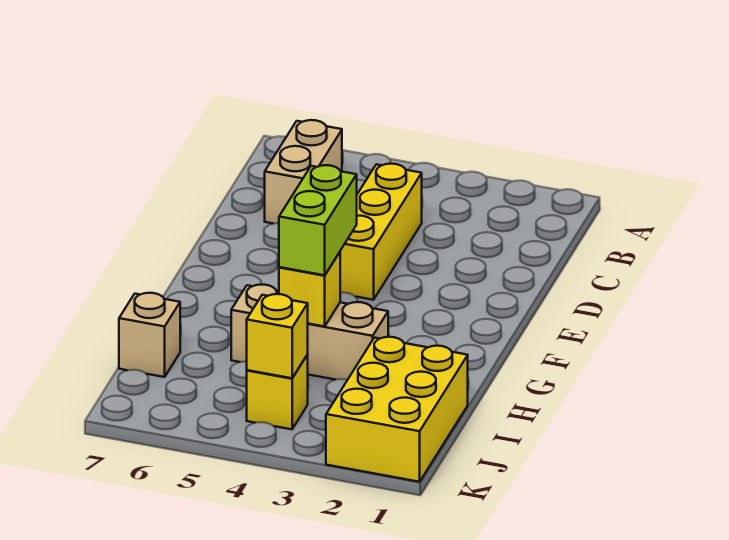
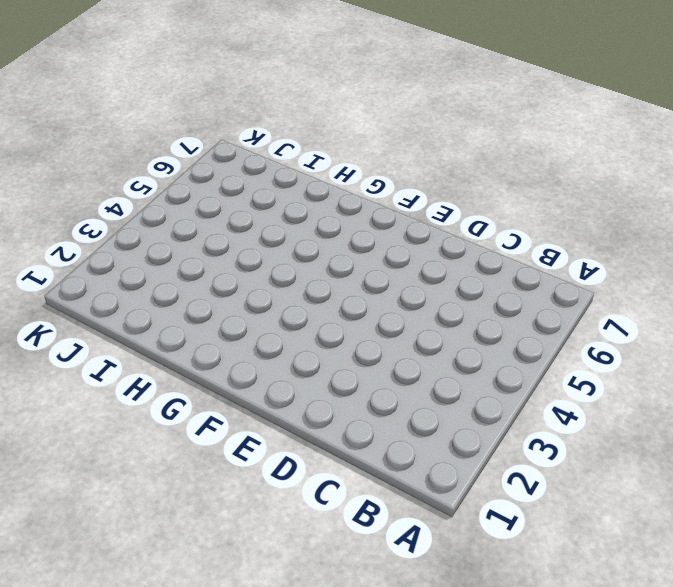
none -> tan brick B6:C6 level 1
none -> yellow brick C4:E4 level 1

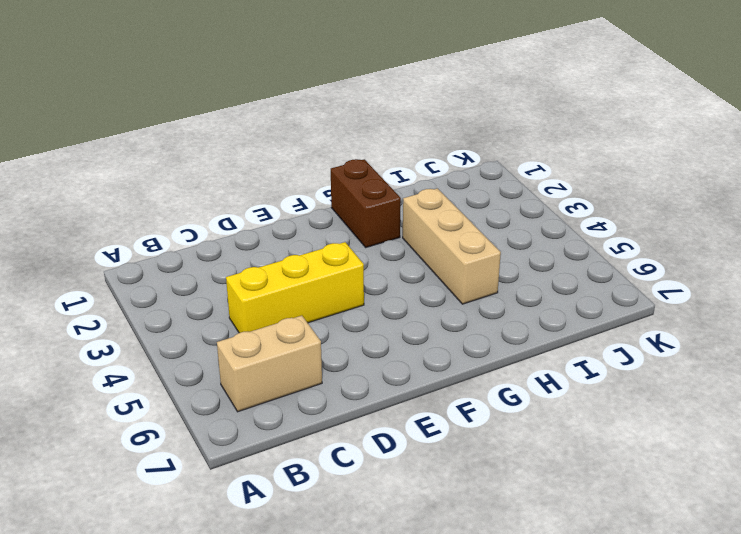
brown brick G1:G2 level 1 -> none
none -> yellow brick I1:K2 level 1
none -> tan brick I7 level 1

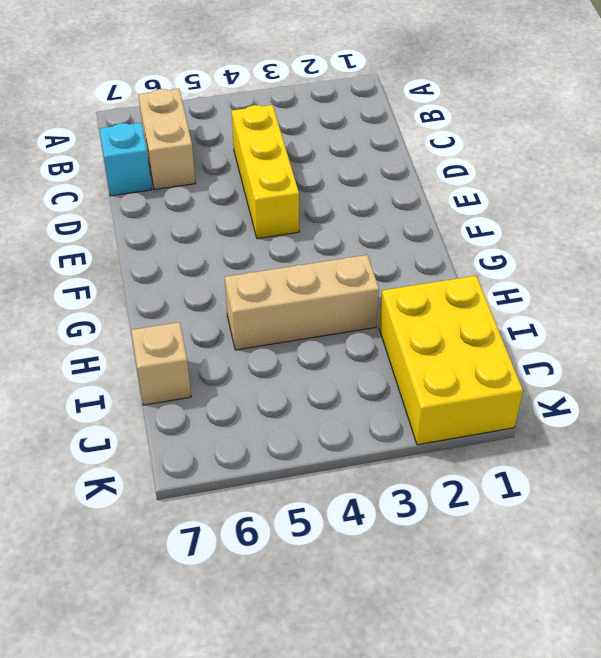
cyan brick C7 level 1 -> none
none -> yellow brick J4 level 1
none -> yellow brick H4 level 2

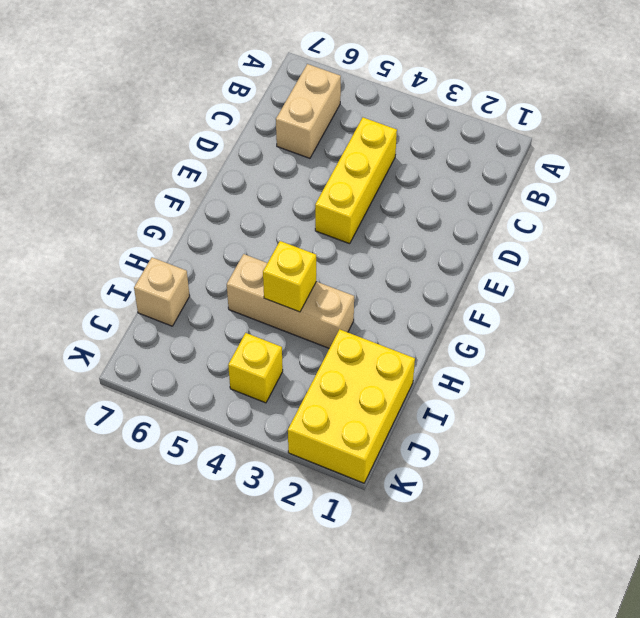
none -> yellow brick J4 level 2
none -> lime brick G4:H4 level 3

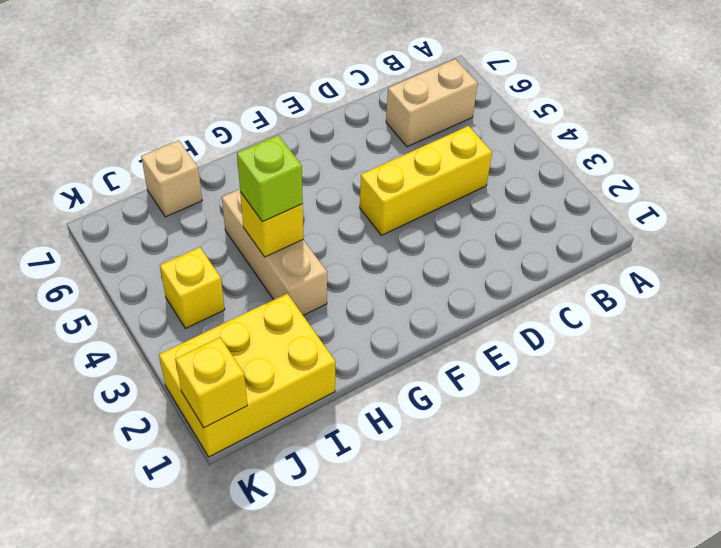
lime brick H4 level 3 -> lime brick G4:H4 level 3
yellow brick K1 level 2 -> yellow brick J4 level 2

